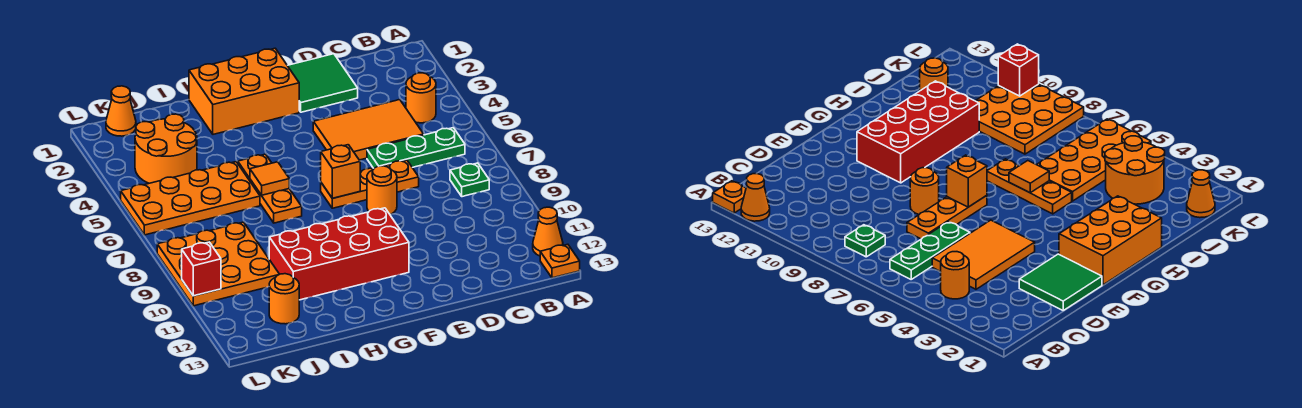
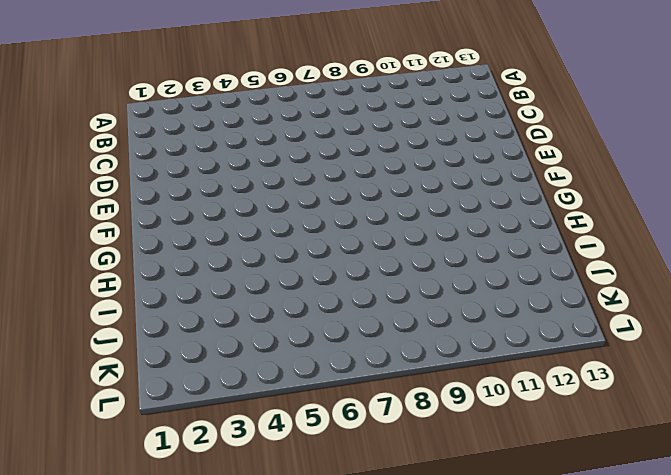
none -> orange cone A12 level 1
none -> orange plate A13 level 1
none -> orange round brick B4 level 1

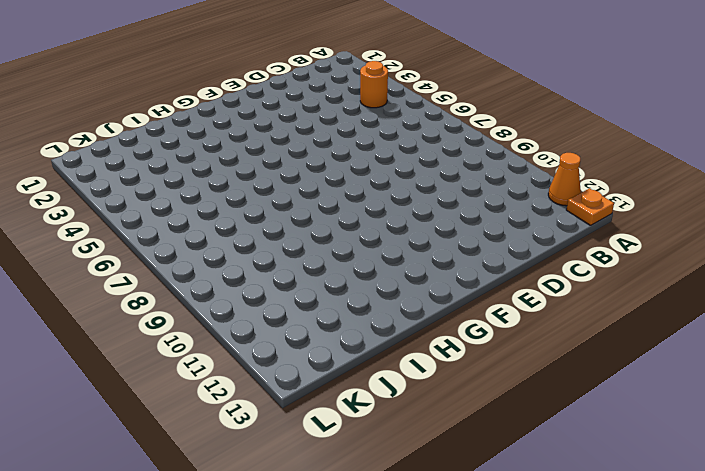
none -> green plate B6:D6 level 1
none -> green plate B8 level 1
none -> orange tile C4:E5 level 1

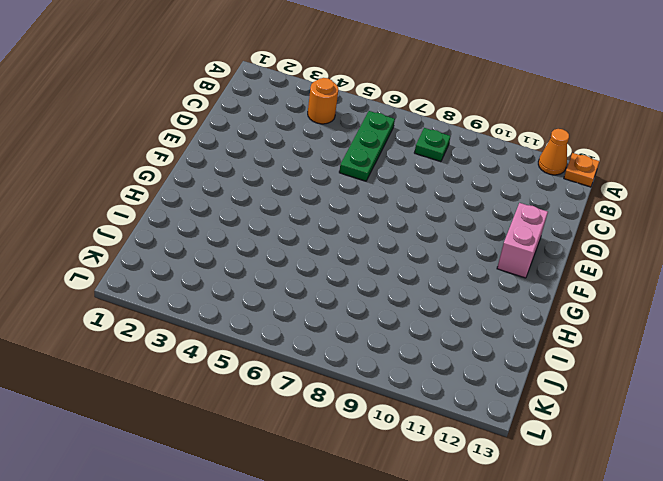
pink brick E12:F12 level 1 -> none
none -> orange tile C4:E5 level 1
none -> green tile D1:E2 level 1
none -> orange plate D7:F7 level 1

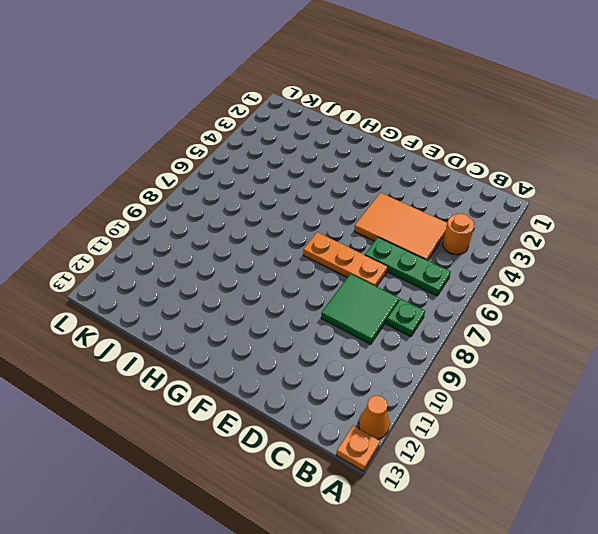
green tile C8:D9 level 1 -> green tile D1:E2 level 1
none -> orange round brick E8 level 1
none -> orange brick F1:H2 level 1
none -> red brick F10:I11 level 1

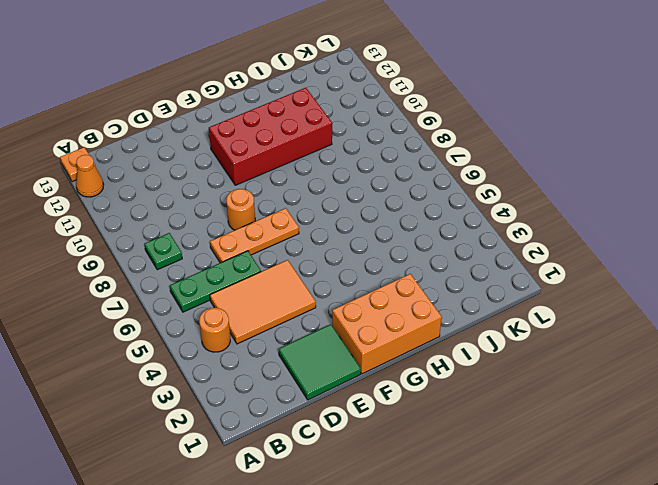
none -> orange plate H5:H7 level 1
none -> orange plate I5:L6 level 1
none -> orange round brick J3:K4 level 1

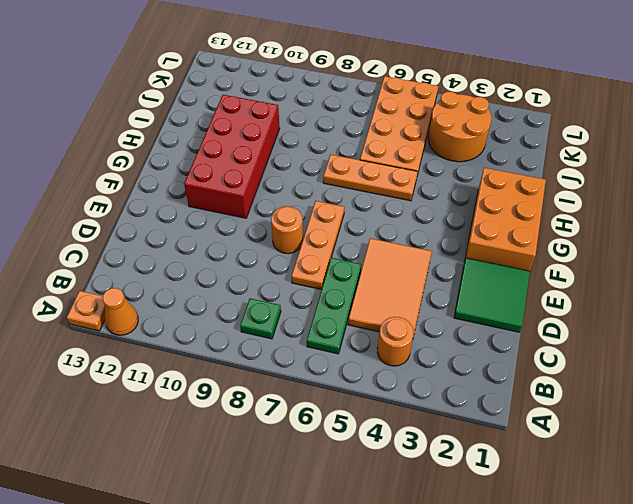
none -> orange plate J8:L10 level 1
none -> orange round brick J12 level 1
none -> orange cone K1 level 1

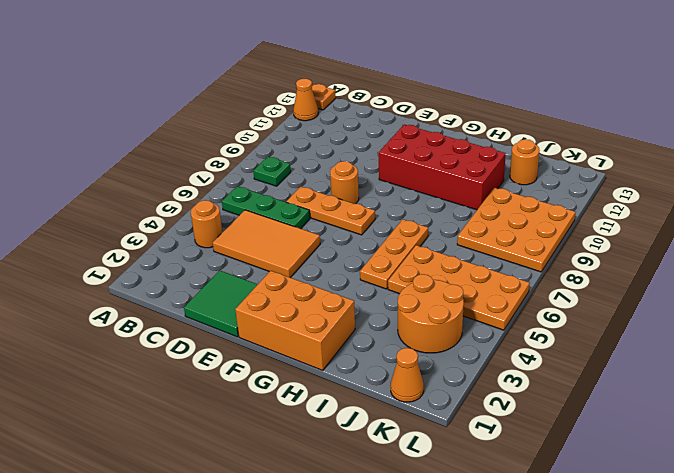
none -> orange brick F7 level 2
none -> orange tile H6 level 2
none -> red brick L10 level 2

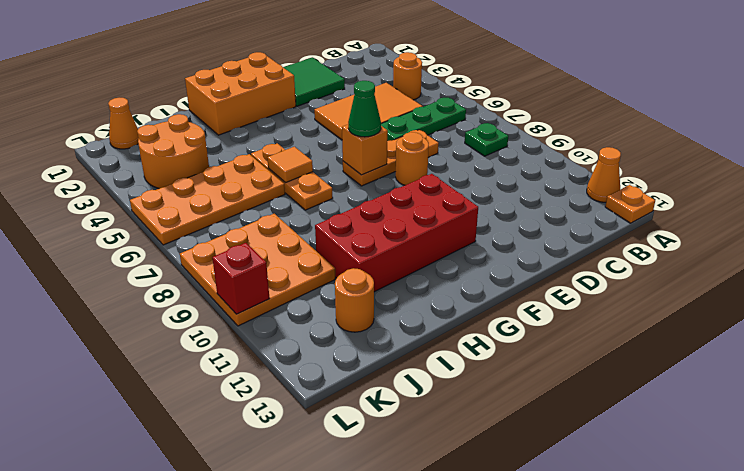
green cone F7 level 3 -> none

